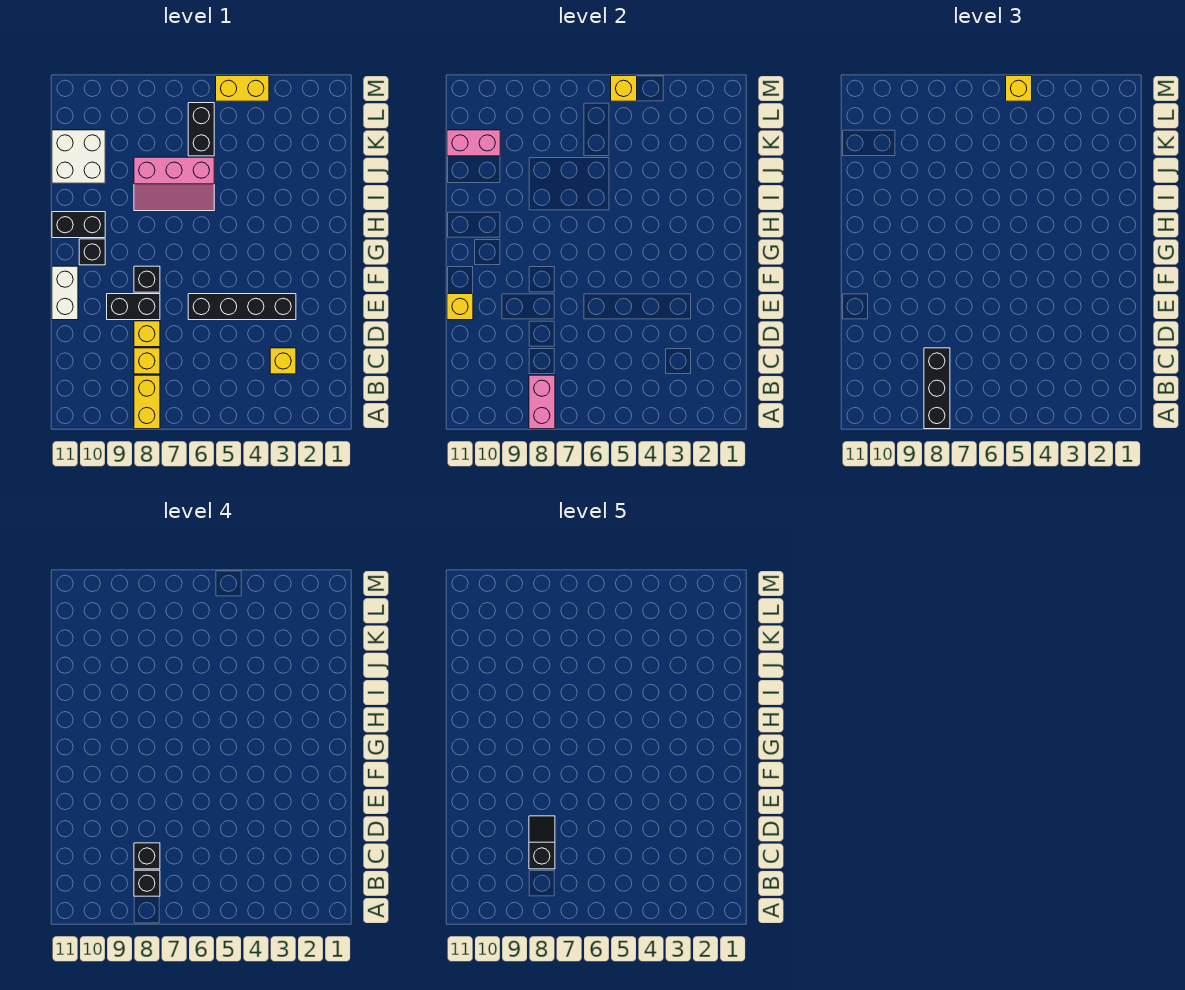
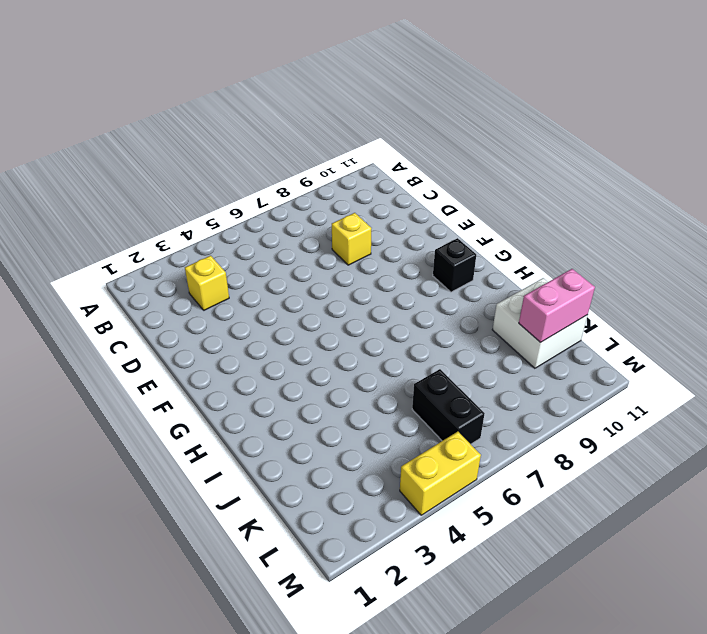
none -> yellow brick A8:B8 level 1
none -> yellow brick C8 level 1
none -> black brick E3:E6 level 1

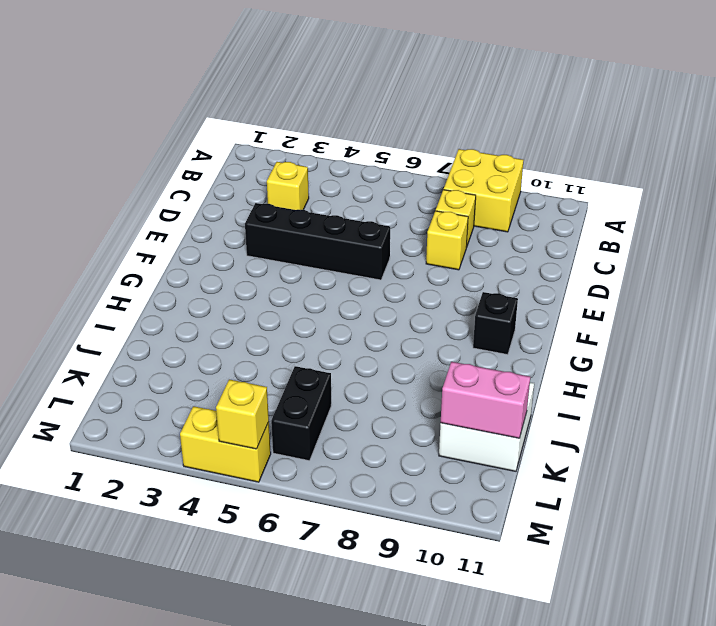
yellow brick A8:B9 level 1 -> yellow brick A8:B8 level 1
none -> black brick E8:E9 level 1
none -> white brick E11:F11 level 1
none -> black brick F8 level 1

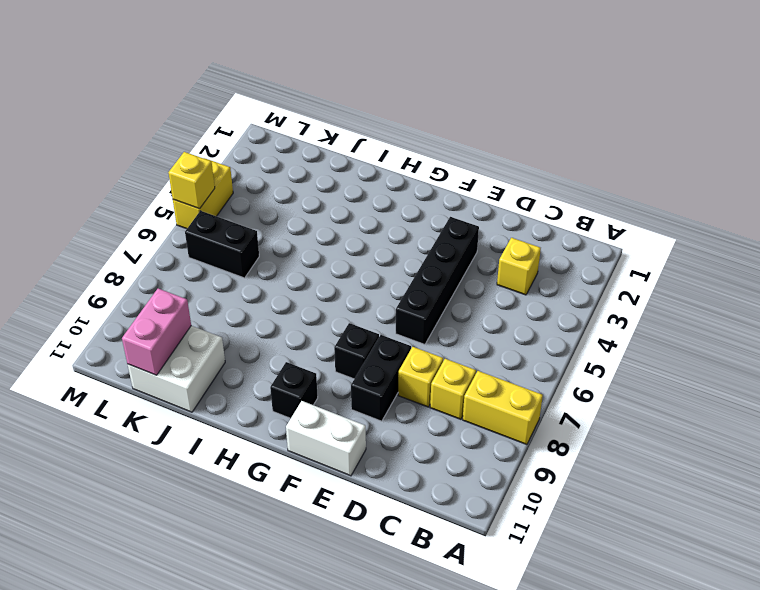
none -> black brick H10:H11 level 1
none -> pink slope I6:J8 level 1 top J
none -> pink brick A8:B8 level 2

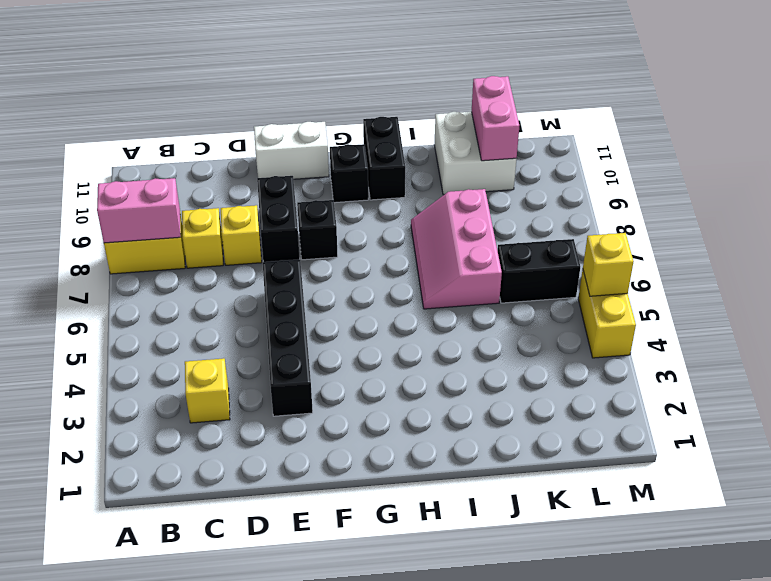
none -> yellow brick E11 level 2
none -> black brick A8:C8 level 3
none -> yellow brick M5 level 3

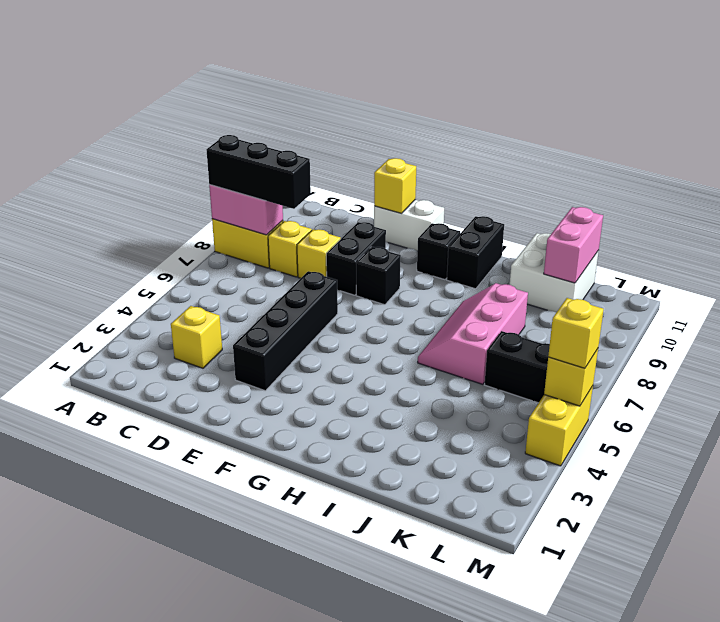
none -> black brick B8 level 4
none -> black brick C8 level 4
none -> black slope C8:D8 level 5 top C

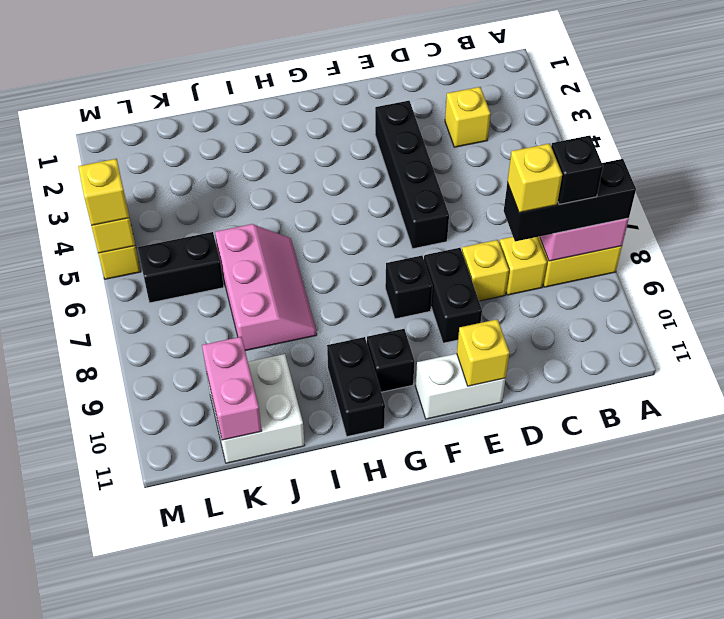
yellow brick C8 level 4 -> black brick C8 level 4
none -> black slope C8:D8 level 5 top C

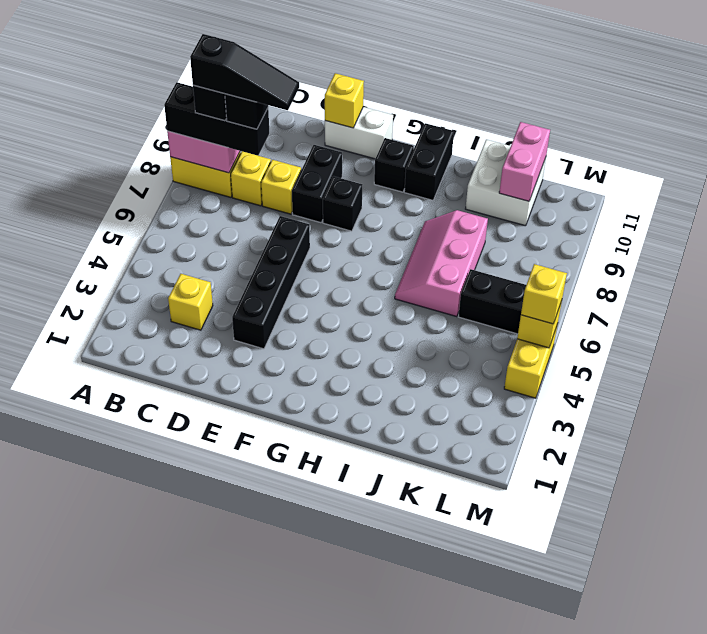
black slope B8:D8 level 5 top B -> black slope C8:D8 level 5 top C

